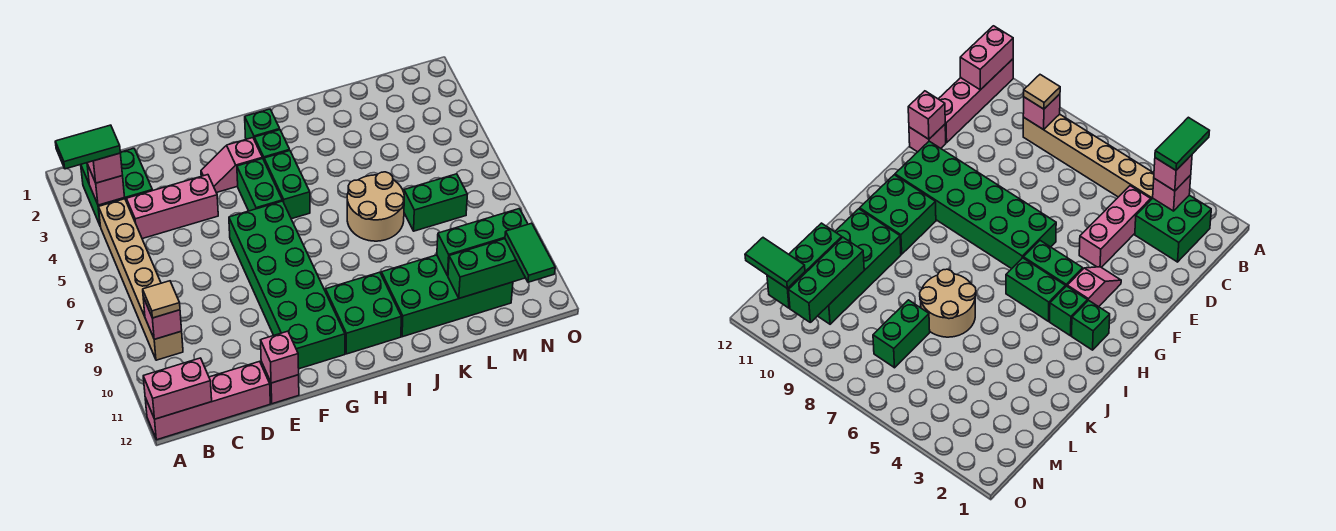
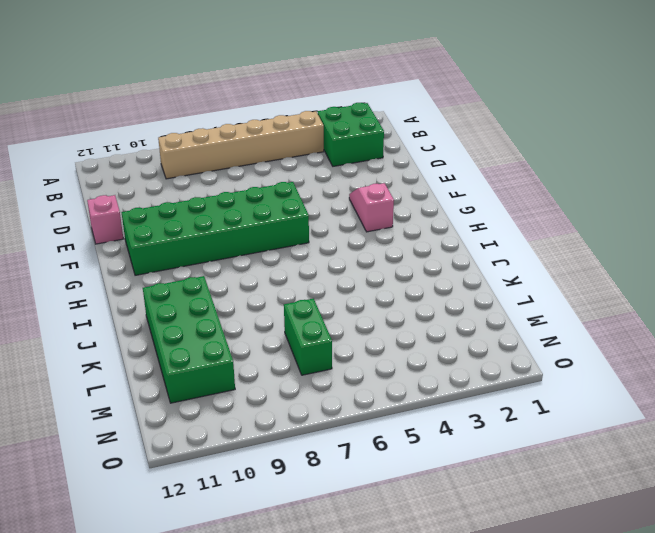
none -> pink brick A12:D12 level 1
none -> pink brick C4:E4 level 1
none -> green brick G4:G5 level 1

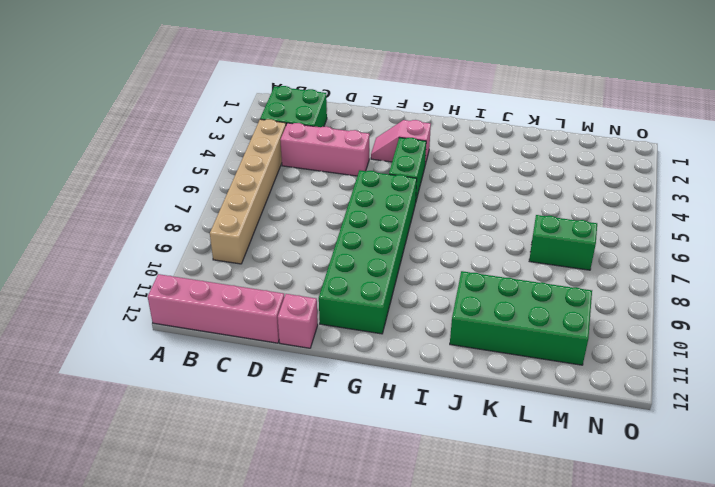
none -> green brick H2 level 1
none -> green brick H3 level 1
none -> green brick H4:H5 level 1

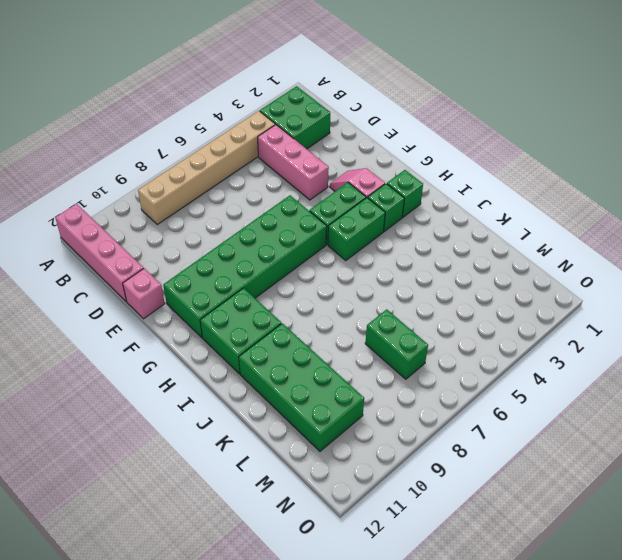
none -> tan round brick J6:K7 level 1
none -> pink brick A12:B12 level 2
none -> pink brick B3 level 2

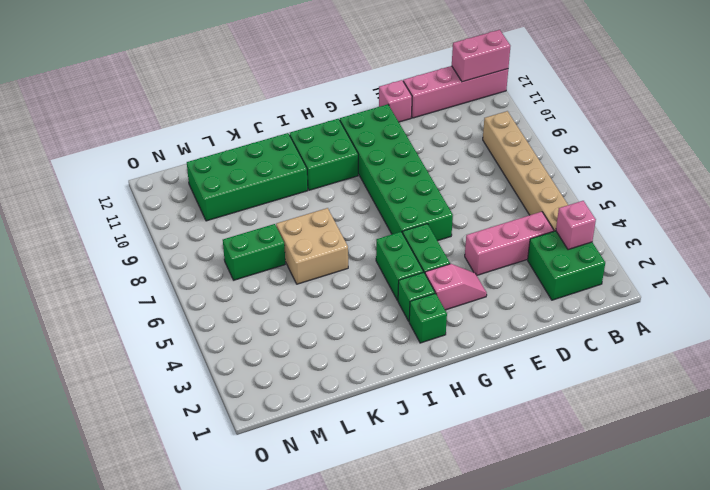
tan brick J6:K7 level 1 -> tan round brick J6:K7 level 1
none -> pink brick B9 level 2
none -> pink brick E12 level 2
none -> green brick L10:N10 level 2

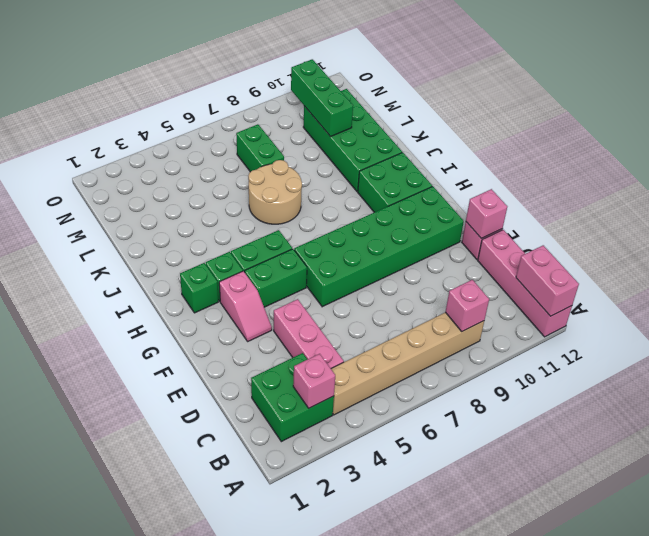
none -> green brick L11:N11 level 2
none -> pink brick B3 level 3
none -> tan tile B9 level 3

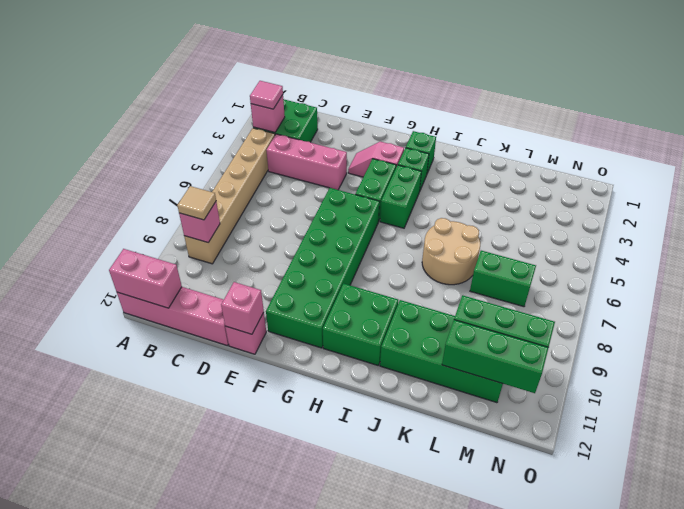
pink tile B3 level 3 -> pink brick B3 level 3
none -> green tile N11:N12 level 3
none -> green tile A3:B3 level 4

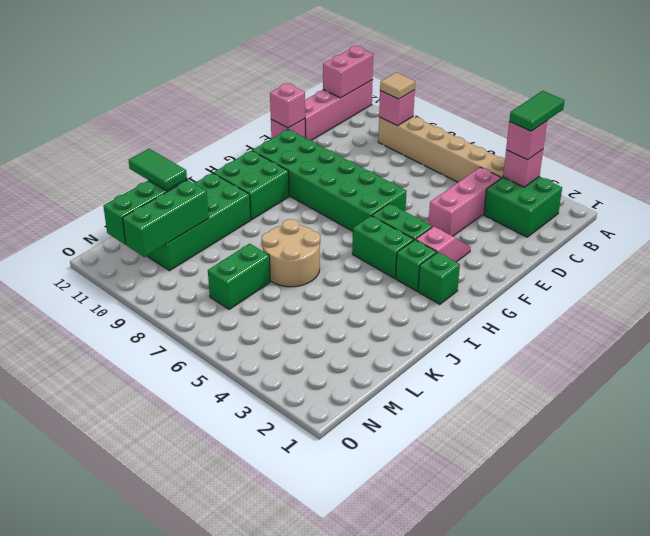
green tile L11:L12 level 3 -> green tile N11:N12 level 3

